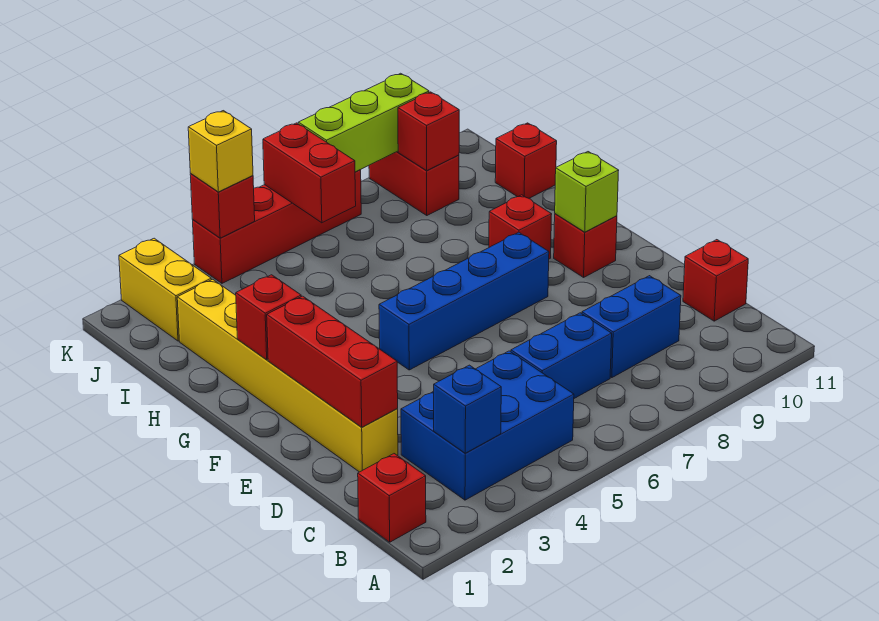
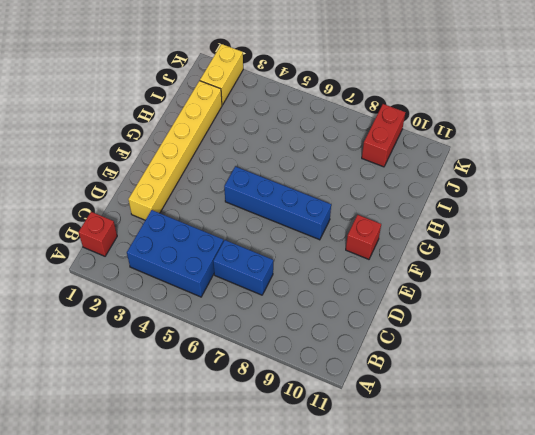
none -> blue brick C8:C9 level 1
none -> red brick C11 level 1
none -> red brick G9 level 1

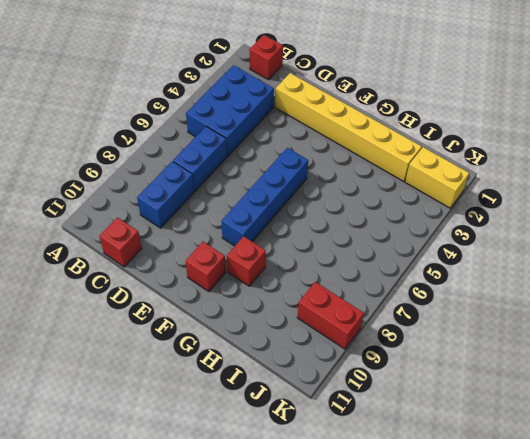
none -> red brick I11 level 1
none -> red brick K4:K7 level 1
none -> blue brick B3 level 2

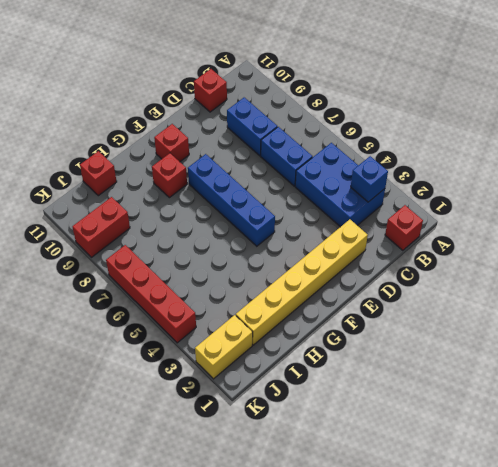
none -> red brick D2:F2 level 2
none -> lime brick F10 level 2
none -> red brick G2 level 2

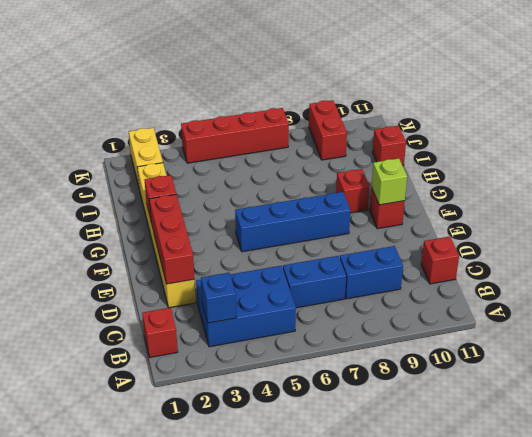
none -> red brick J6:K6 level 2
none -> red brick J9 level 2
none -> red brick K4 level 2

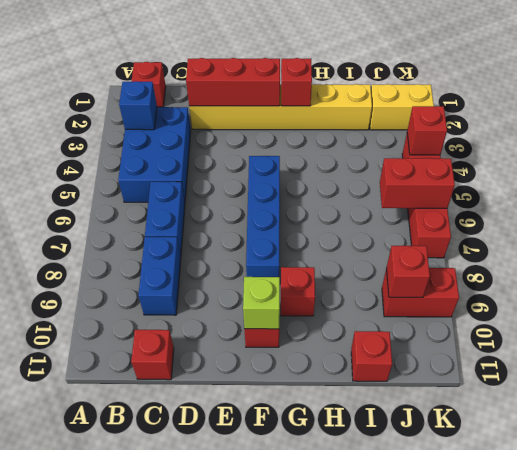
none -> lime brick K7:K9 level 2
none -> yellow brick K4 level 3

